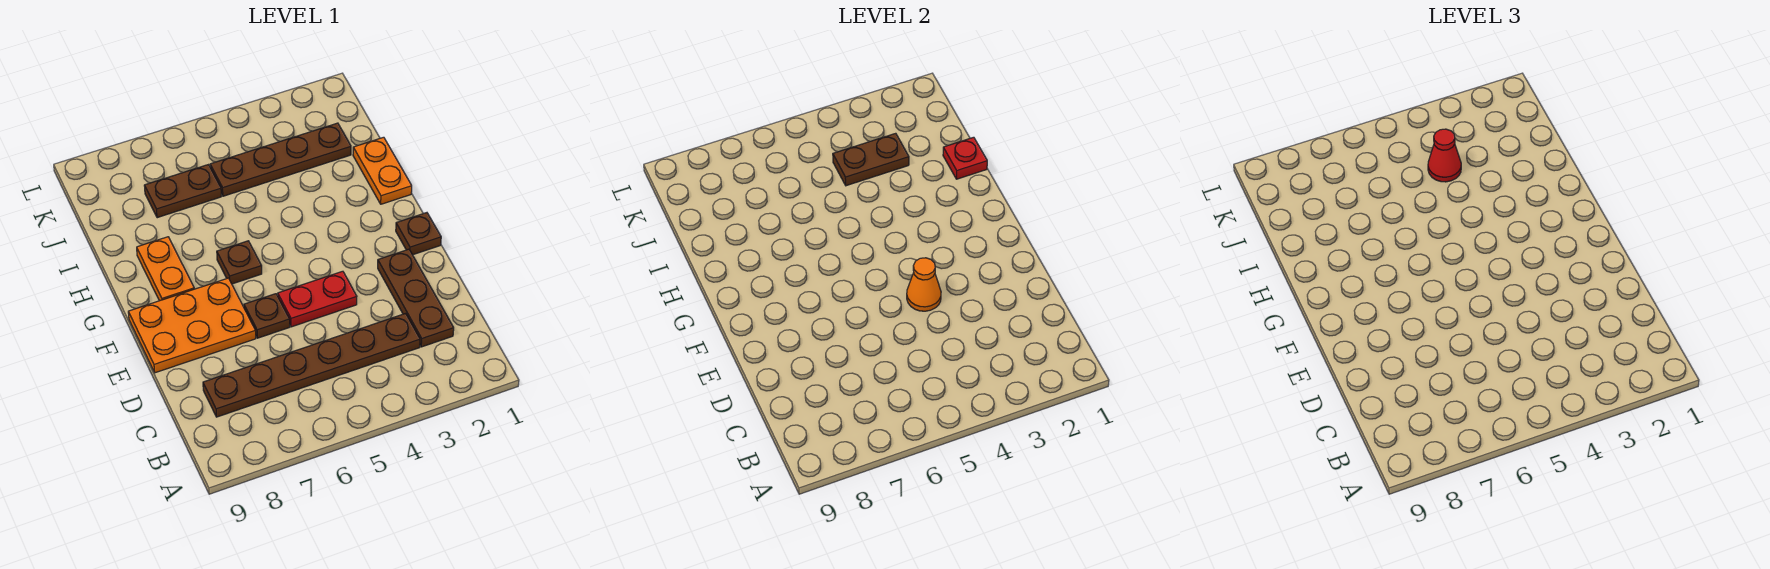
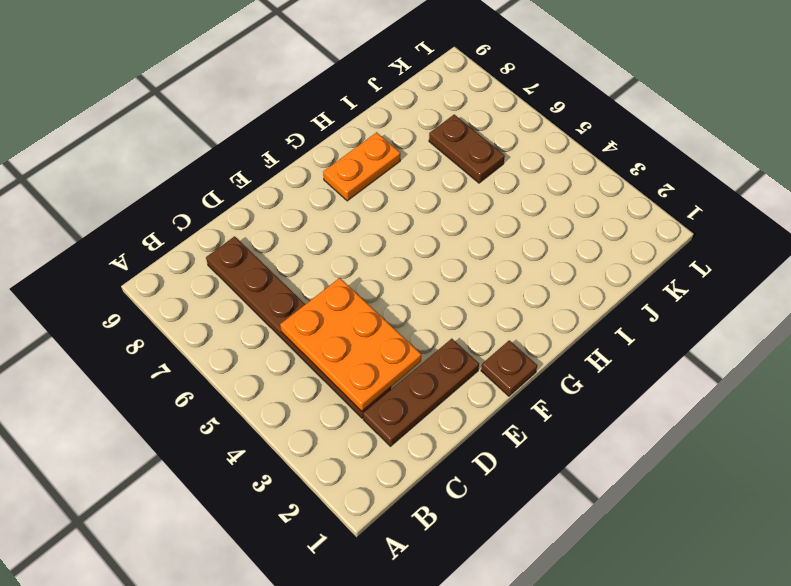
orange plate C3:D5 level 2 -> orange plate E7:F9 level 1
none -> red plate E4:E5 level 1
none -> brown plate E6 level 1
none -> brown plate G6 level 1

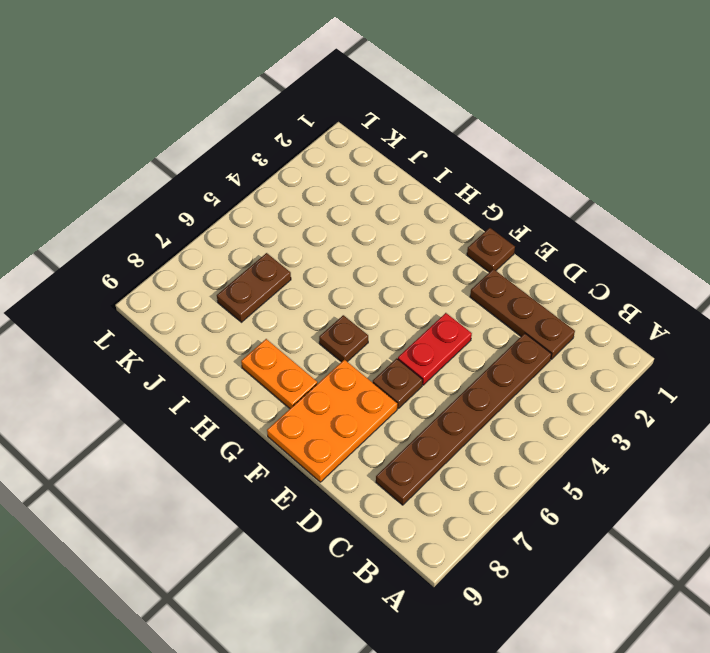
none -> orange plate H1:I1 level 1
none -> brown plate J2:J5 level 1
none -> orange cone E4 level 2

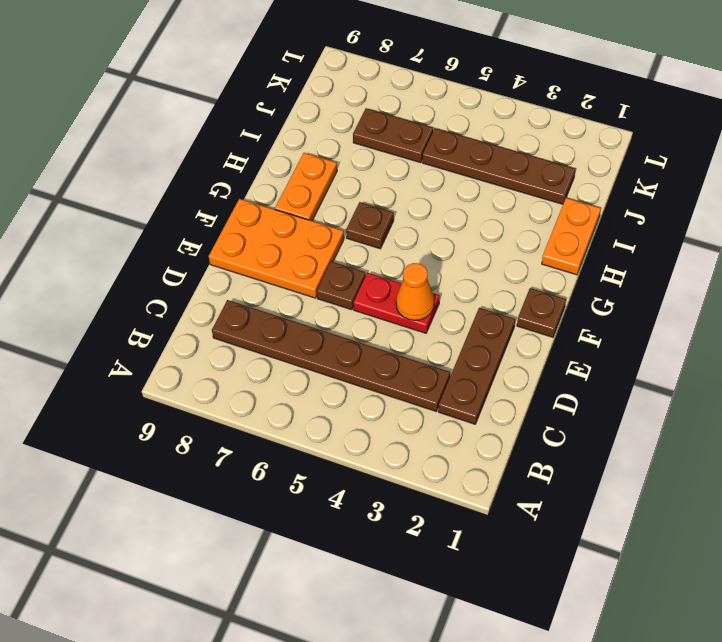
none -> red plate I1 level 2
none -> brown plate J3:J4 level 2
none -> red cone J4 level 3

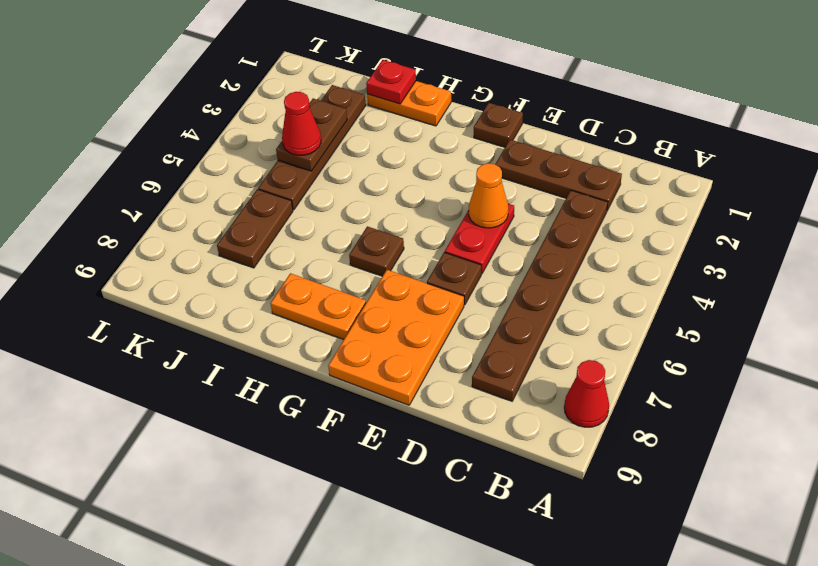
red cone A8 level 1 -> none

